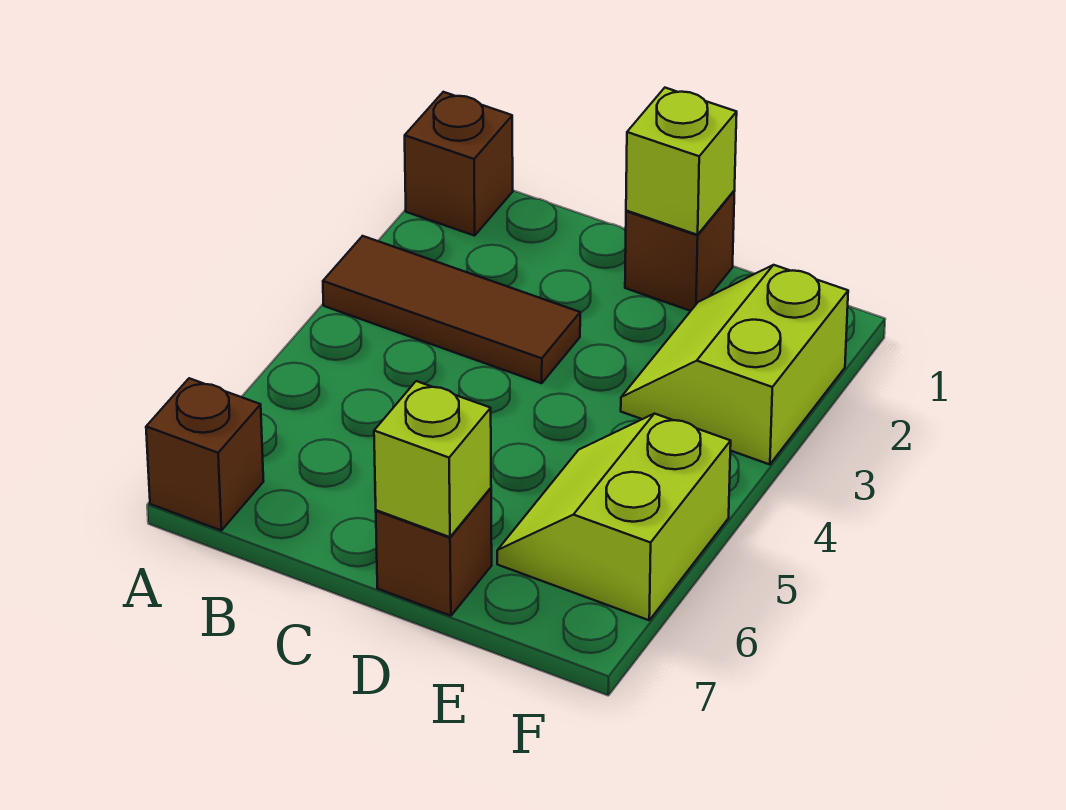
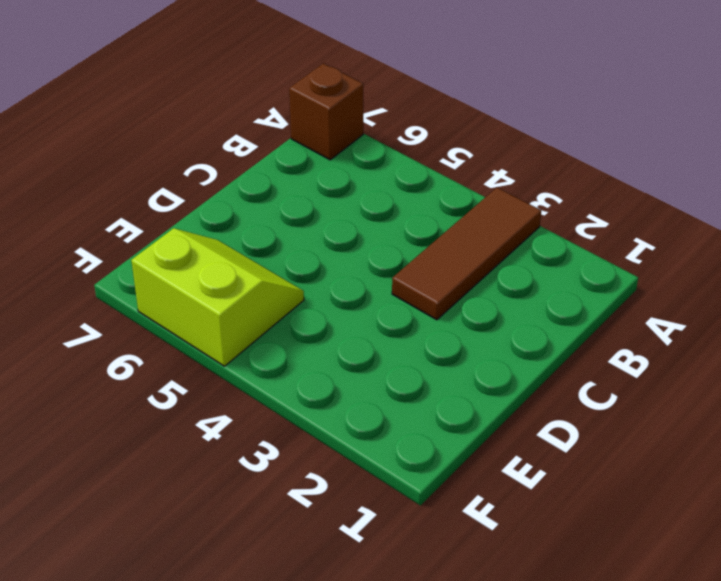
none -> brown brick A1 level 1
none -> brown brick D1 level 1

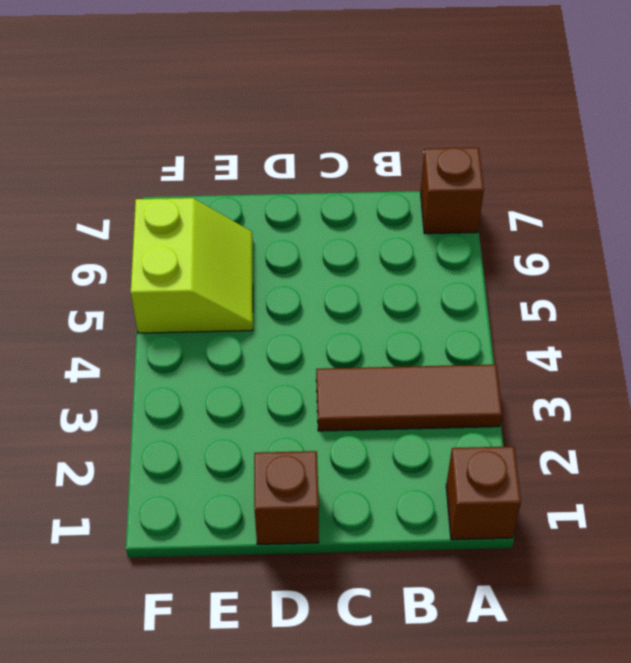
none -> brown brick D7 level 1
none -> lime slope E2:F3 level 1 top F

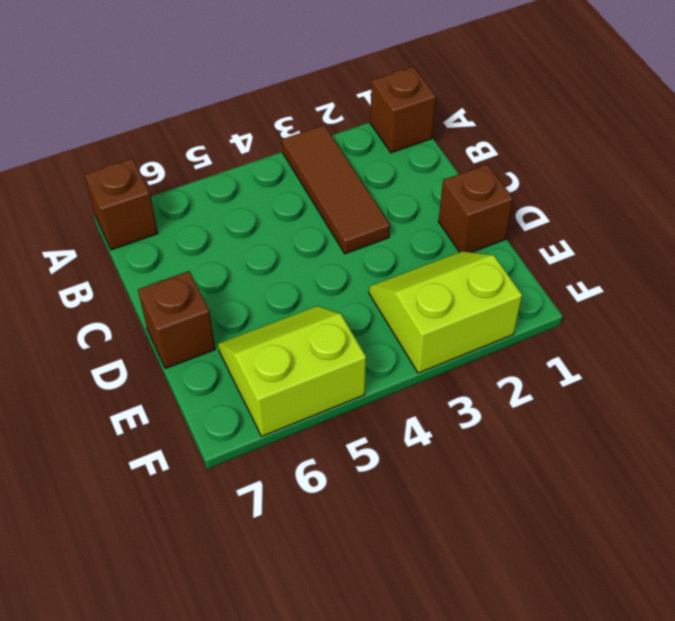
none -> lime brick D1 level 2
none -> lime brick D7 level 2

